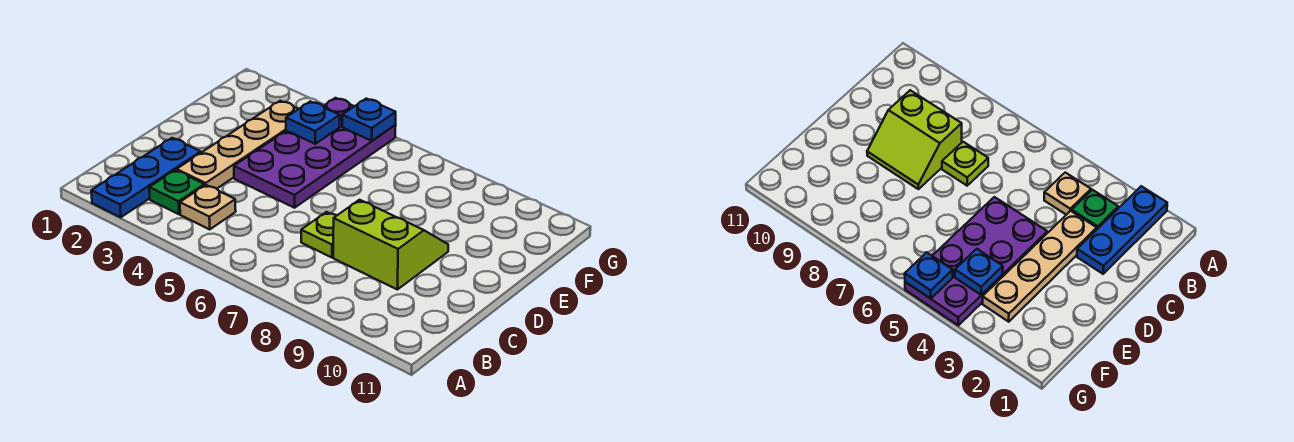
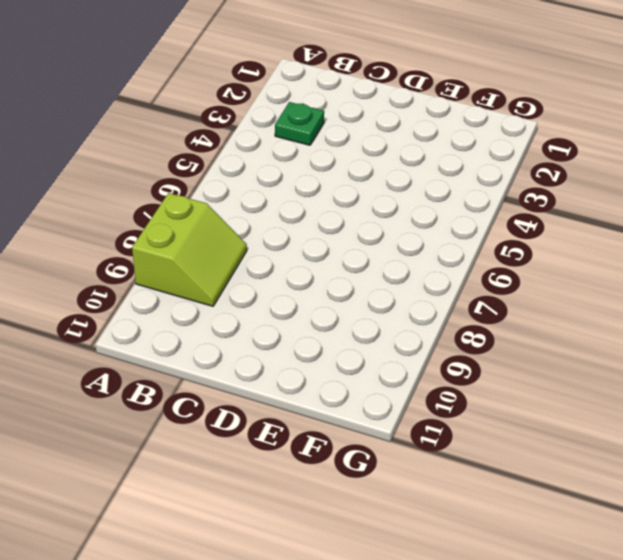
lime slope A8:B9 level 1 top A -> lime slope C8:D9 level 1 top C
none -> blue plate A2:C2 level 1
none -> tan plate B4 level 1

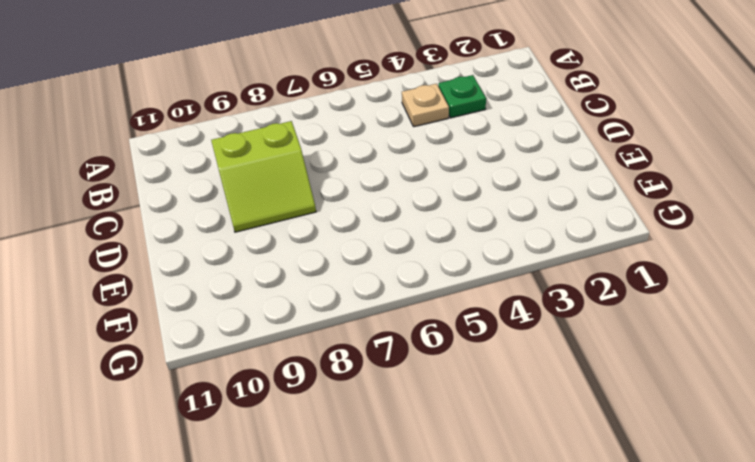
none -> blue plate A2:C2 level 1
none -> tan plate C3:F3 level 1

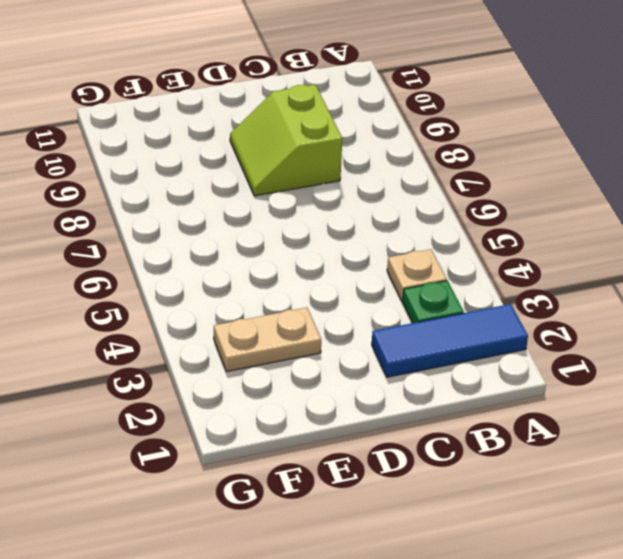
blue tile A2:C2 level 1 -> blue plate A2:C2 level 1
tan plate E3:F3 level 1 -> tan plate C3:F3 level 1
none -> lime plate C7 level 1
none -> purple plate D4:G5 level 1

